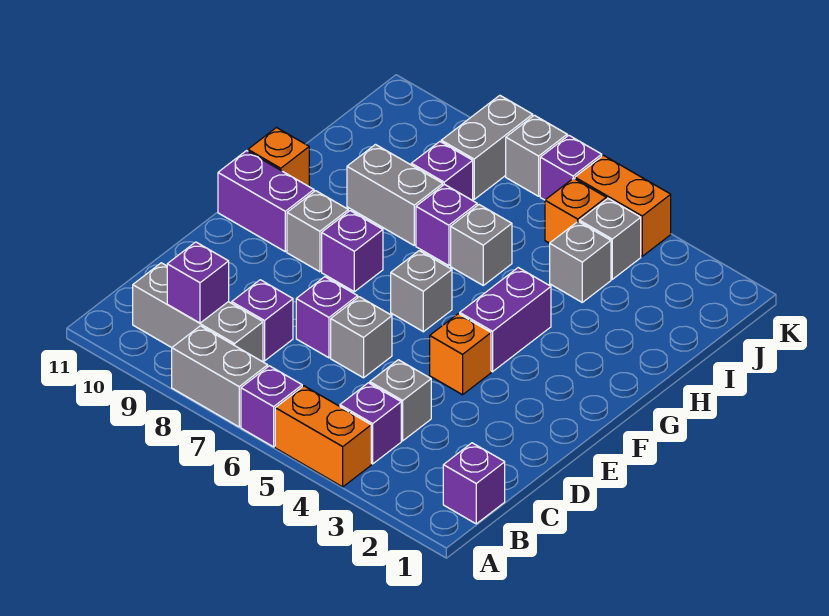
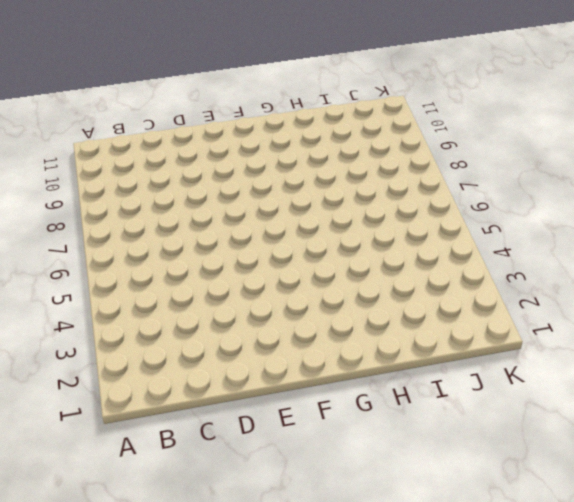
none -> orange brick A4:A5 level 1
none -> purple brick A6 level 1
none -> grey brick A7:A8 level 1

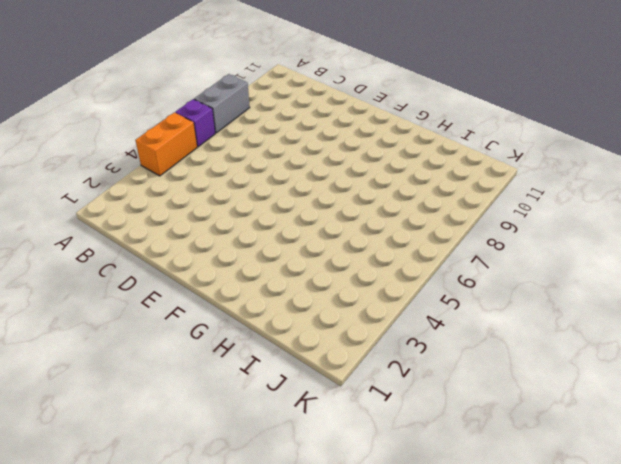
none -> purple brick B1 level 1
none -> purple brick B4 level 1
none -> grey brick B8:B10 level 1

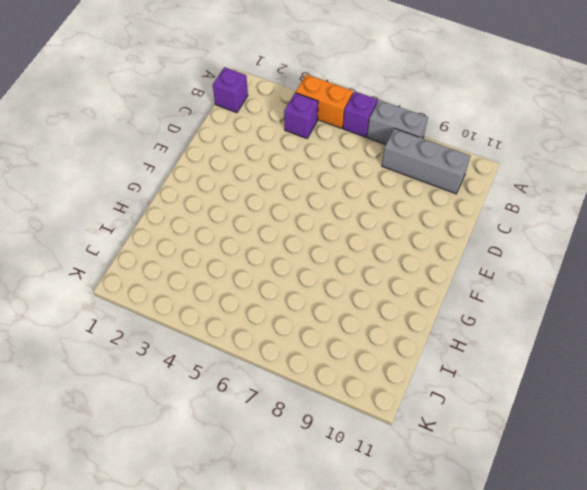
none -> grey brick C4 level 1
none -> purple brick C8 level 1
none -> grey brick D6 level 1

